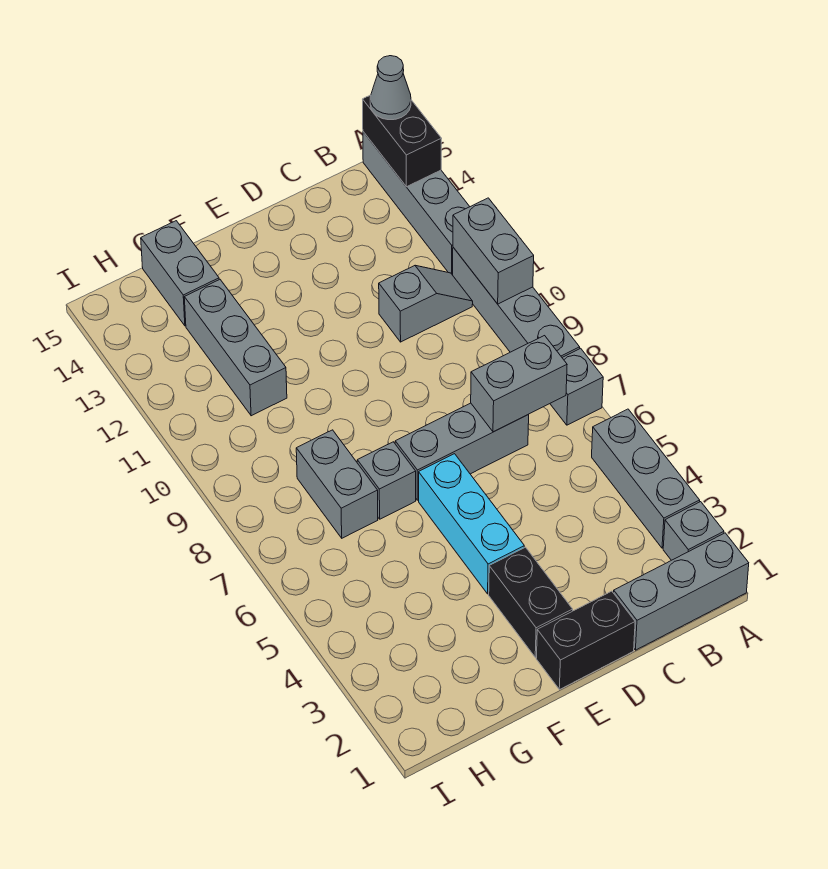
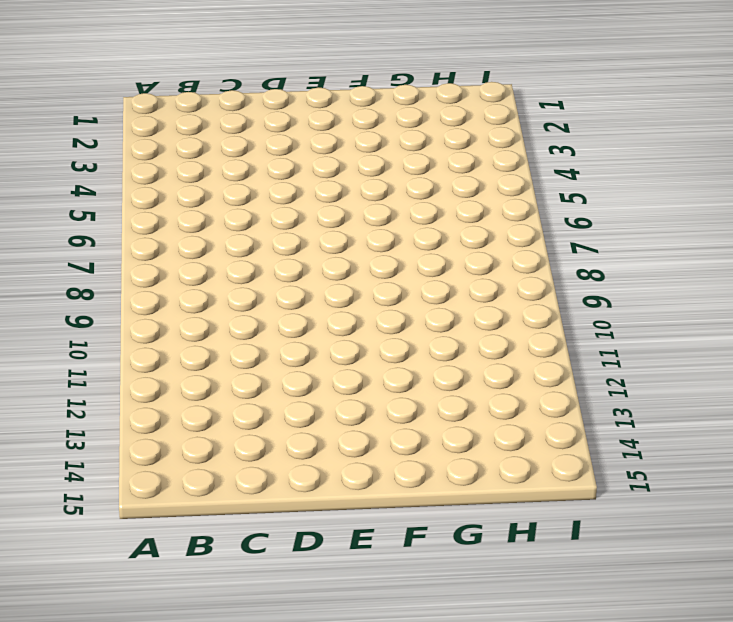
none -> grey brick A1:C1 level 1
none -> grey brick A2 level 1
none -> grey brick A3:A5 level 1

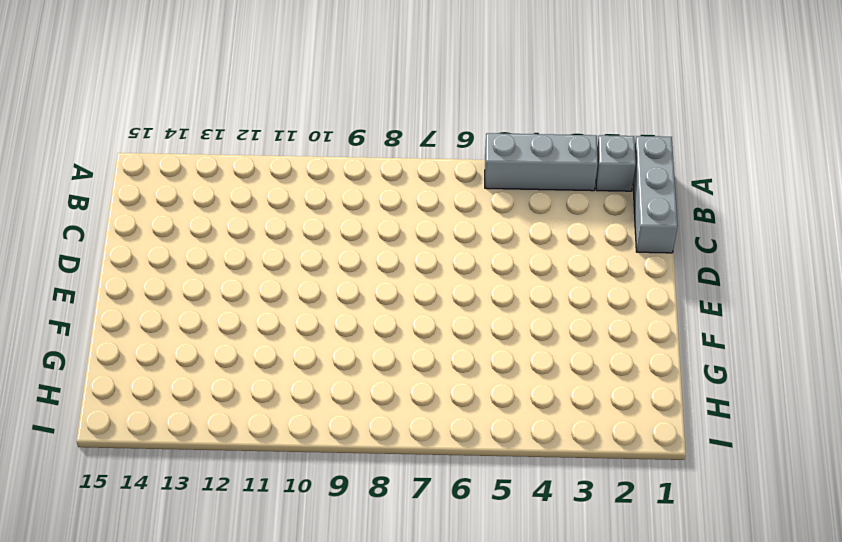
none -> grey brick A7 level 1
none -> grey brick A8:A11 level 1
none -> grey brick A12:A15 level 1

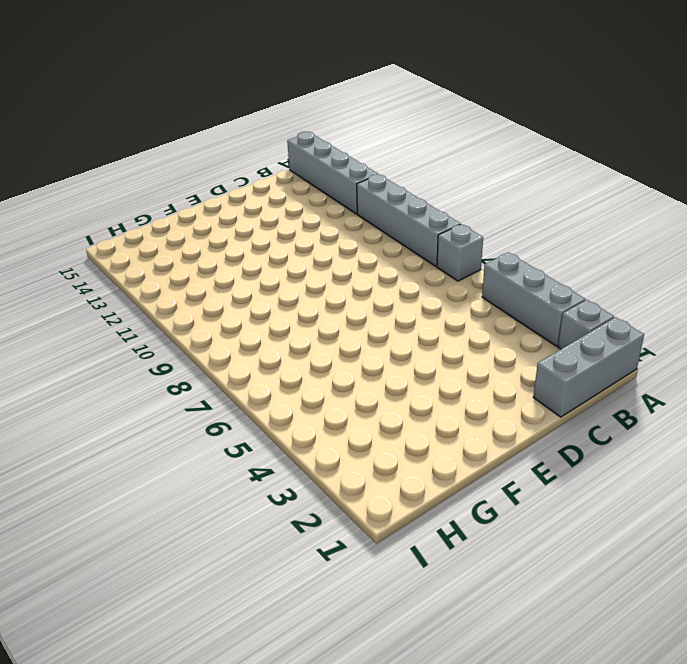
none -> grey slope B11:C11 level 1 top C
none -> grey brick C7:E7 level 1
none -> black brick D1:E1 level 1

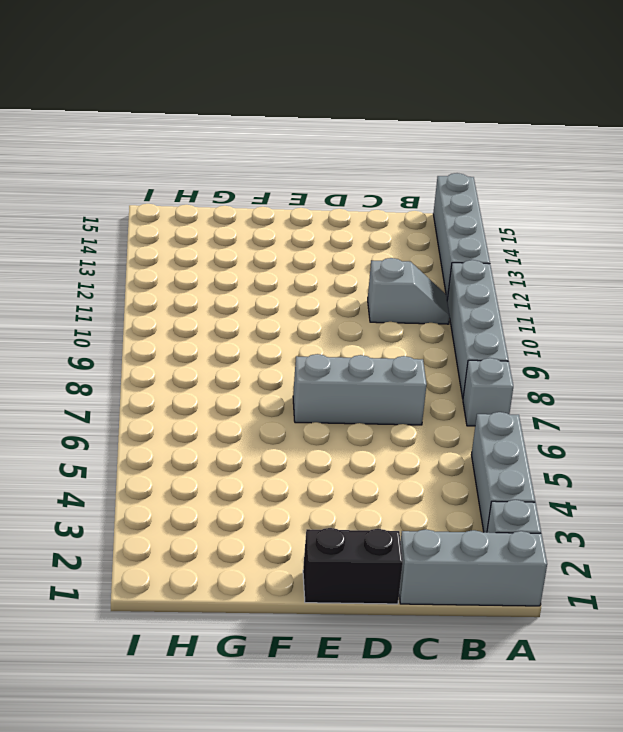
none -> black brick E2:E3 level 1
none -> cyan brick E4:E6 level 1
none -> grey brick F7 level 1

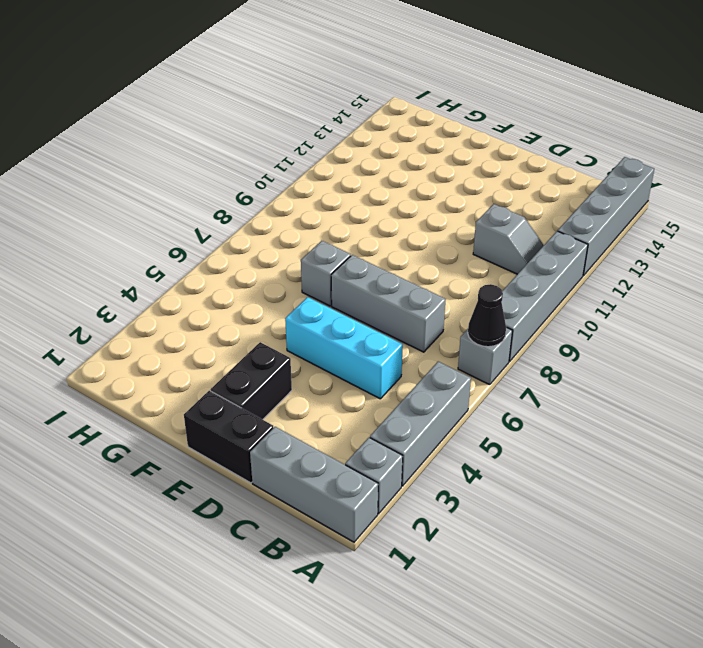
black cone A7 level 2 -> none
cyan brick C5:E5 level 1 -> cyan brick E4:E6 level 1
none -> grey brick G7:G8 level 1
none -> grey brick G11:G13 level 1
none -> grey brick G14:G15 level 1

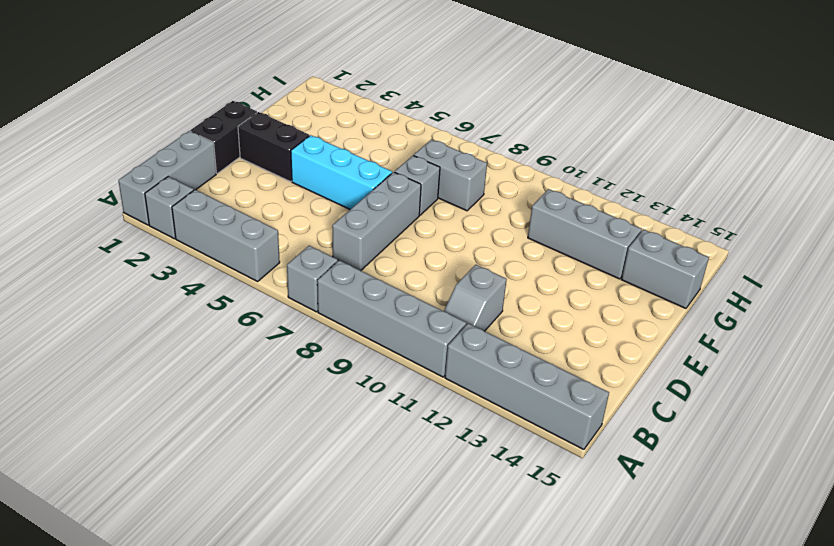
none -> grey brick A10:A11 level 2
none -> black brick A14:A15 level 2
none -> grey brick B7:C7 level 2

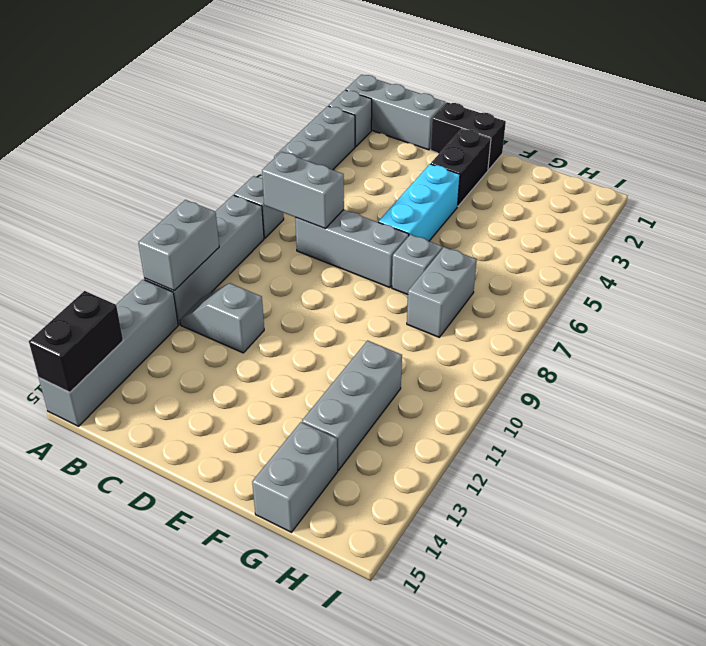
none -> grey cone A15 level 3

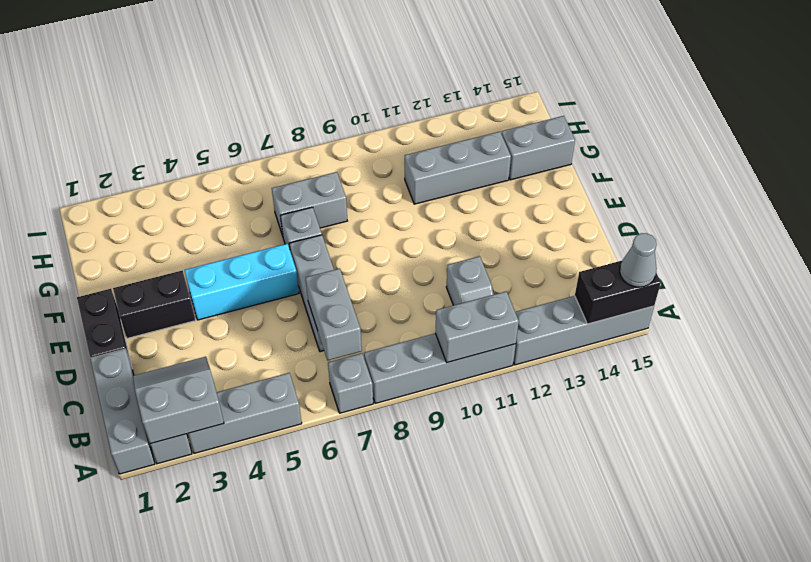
grey slope A2:B3 level 2 top A -> none

